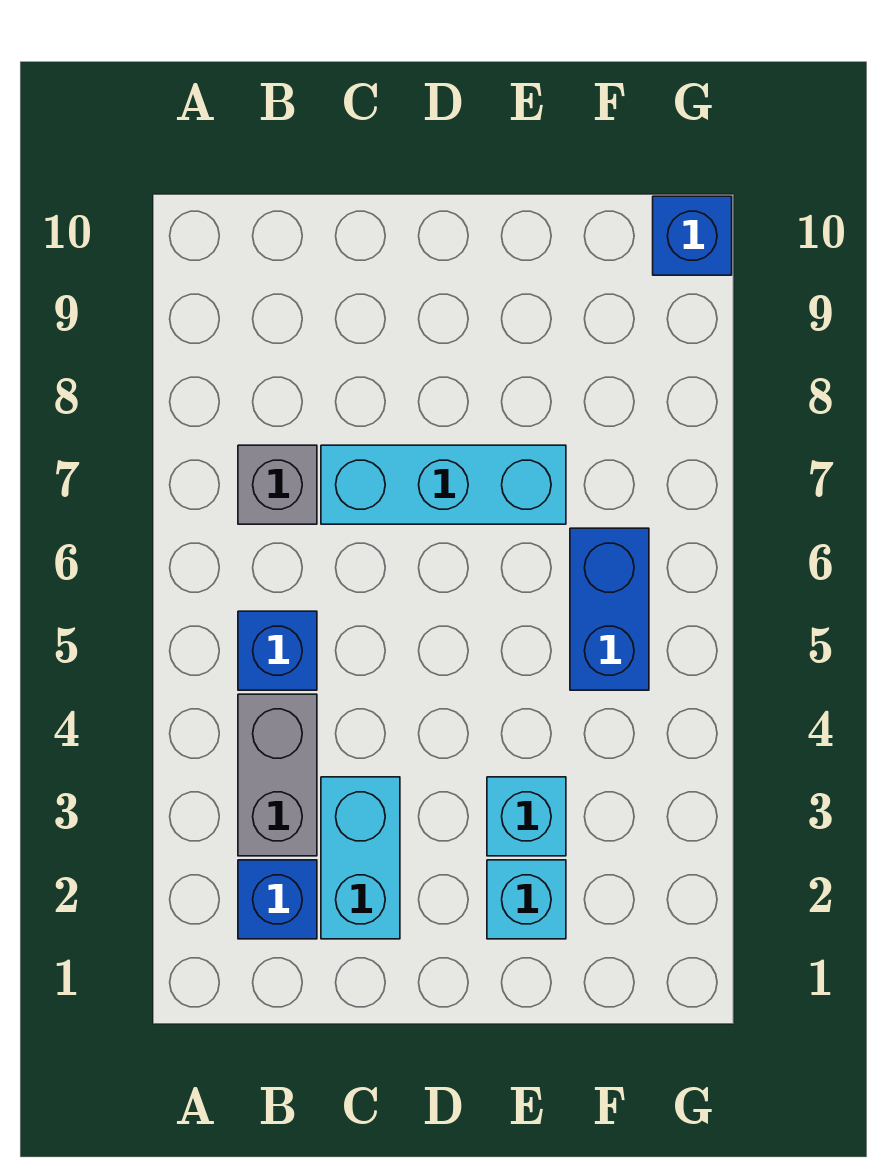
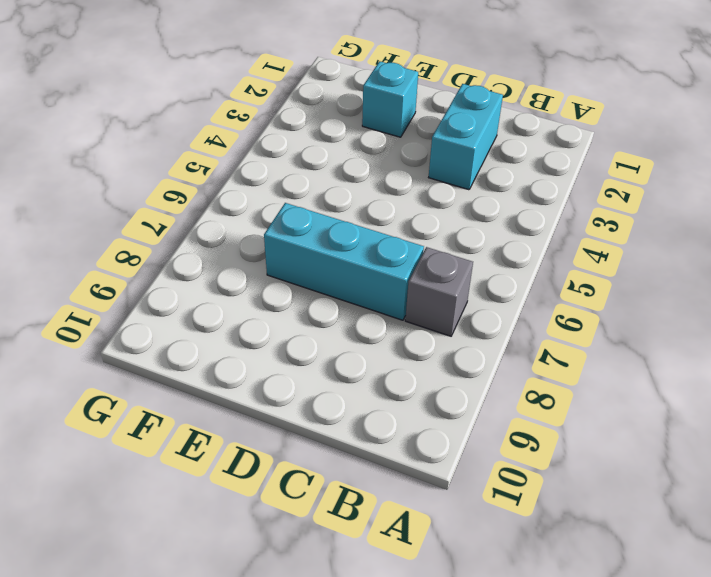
none -> blue brick B2 level 1
none -> grey brick B3:B4 level 1

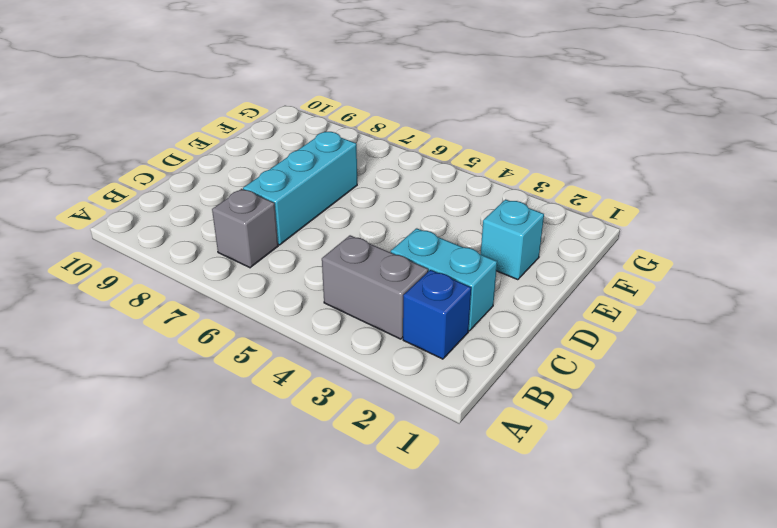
none -> blue brick B5 level 1
none -> cyan brick E3 level 1

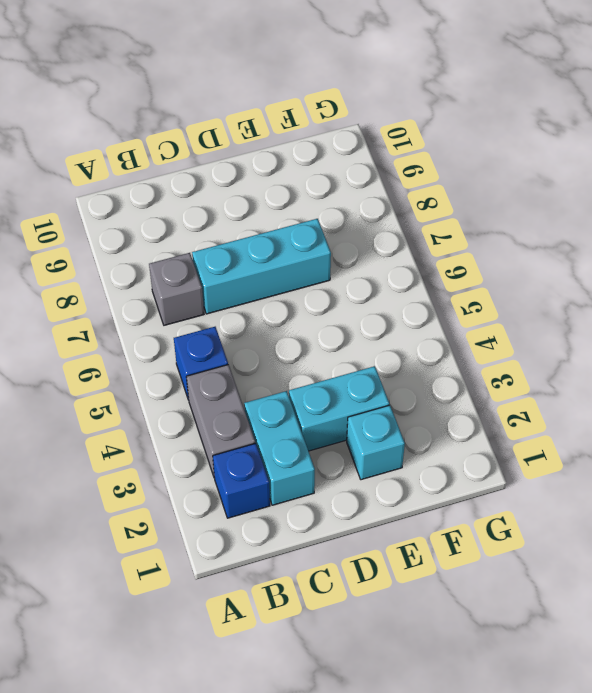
cyan brick D3:E3 level 1 -> cyan brick E3 level 1
none -> blue brick F5:F6 level 1
none -> blue brick G10 level 1

